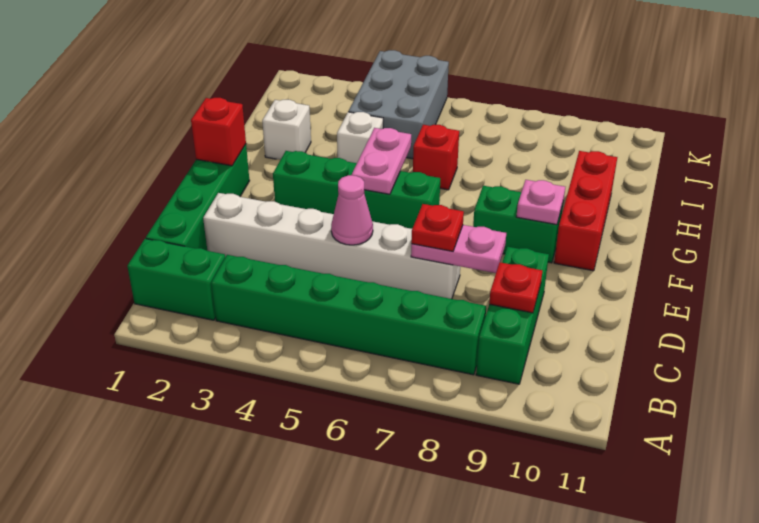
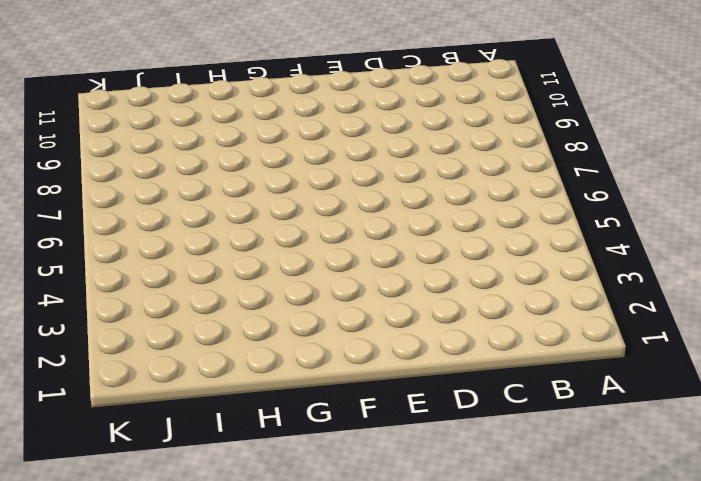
none -> green brick B1:B2 level 1
none -> green brick B3:B8 level 1
none -> green brick B9:D9 level 1

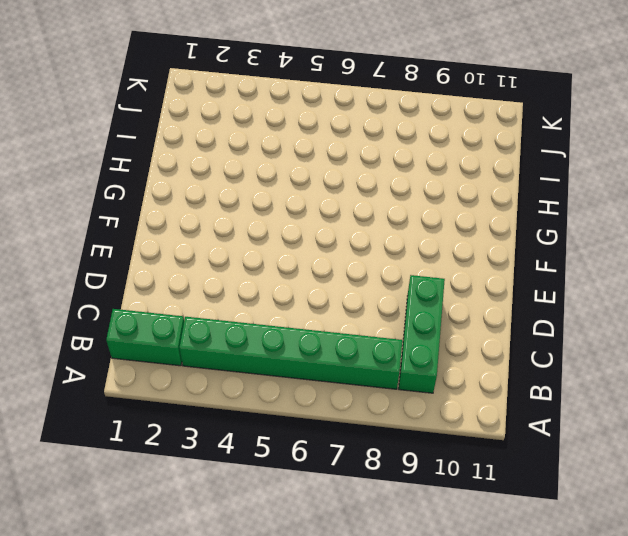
none -> green brick C1:F1 level 1
none -> white brick D2:D7 level 1
none -> green brick F3:F6 level 1

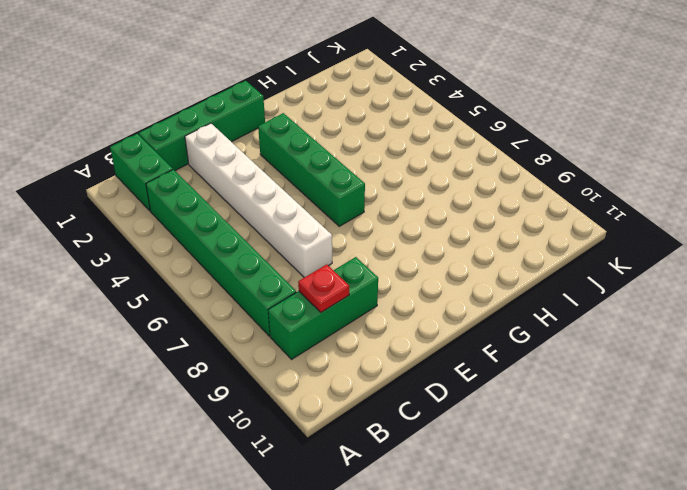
none -> green brick F8:F9 level 1
none -> red brick F10:H10 level 1
none -> white brick H2 level 1

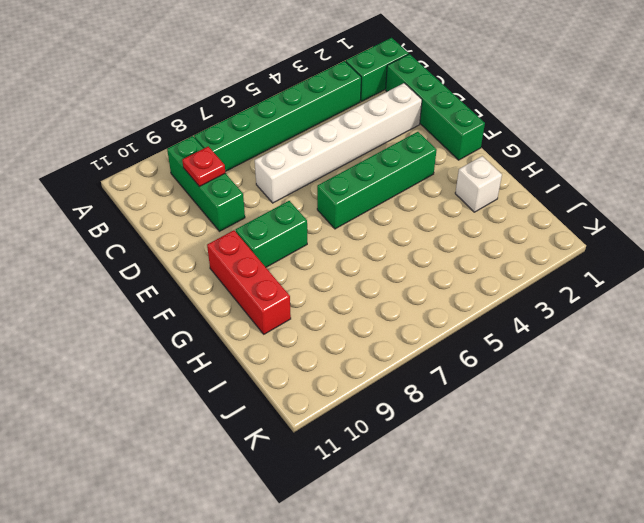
none -> white brick H4 level 1
none -> red brick H6 level 1
none -> grey brick I4:K5 level 1

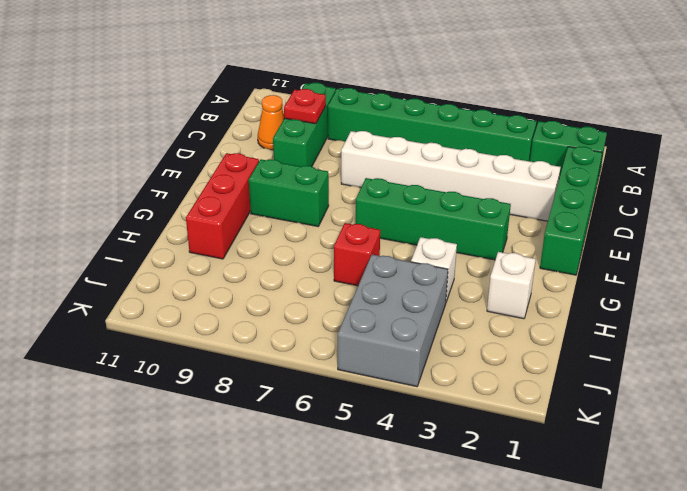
orange cone C10 level 1 -> none
none -> pink cone D5 level 2
none -> pink plate D7:D8 level 2
none -> red brick F1 level 2

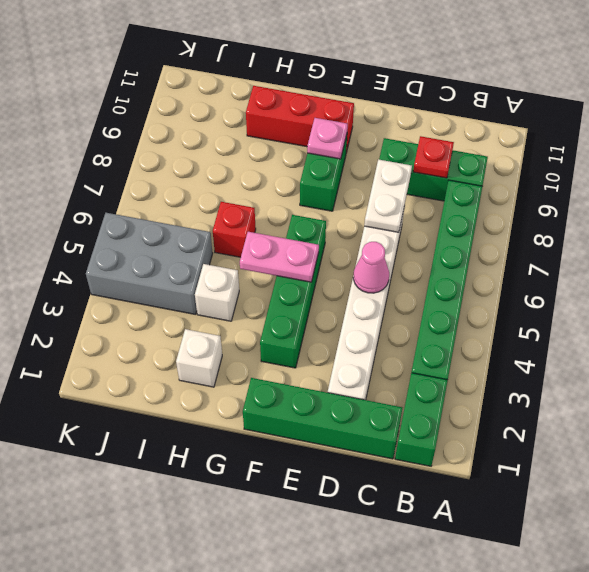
white plate D7:D8 level 2 -> pink plate D7:D8 level 2
none -> red brick F1 level 2
none -> red plate D7 level 3

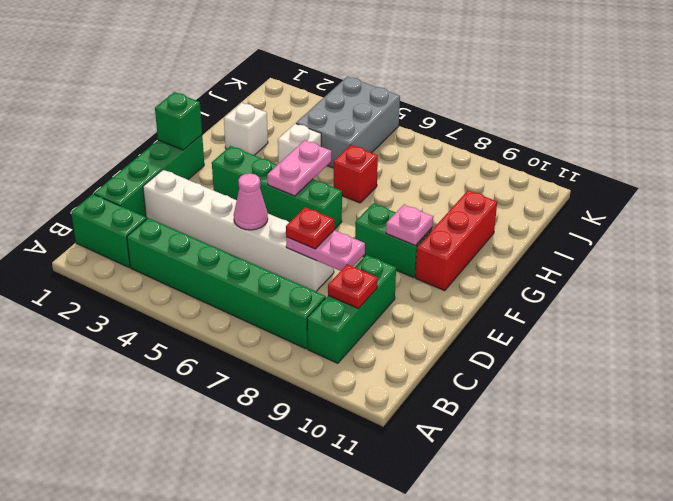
green brick F1 level 2 -> red brick F1 level 2

